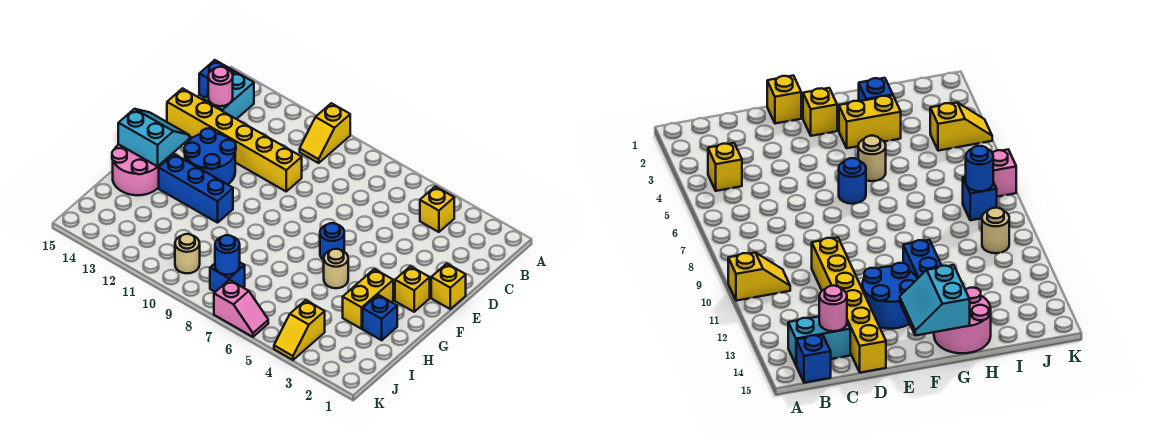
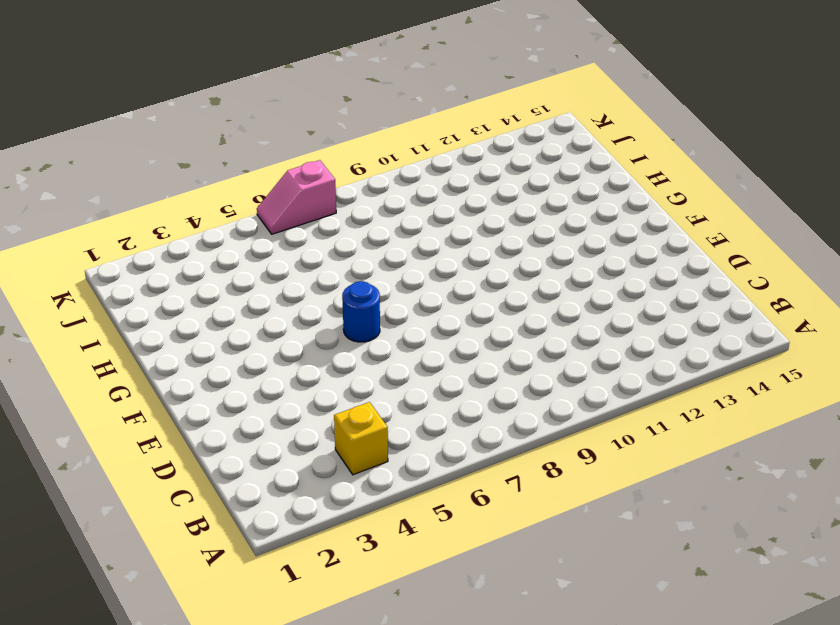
none -> yellow slope A10:B10 level 1 top A
none -> cyan brick B14:C14 level 1
none -> blue brick B15 level 1

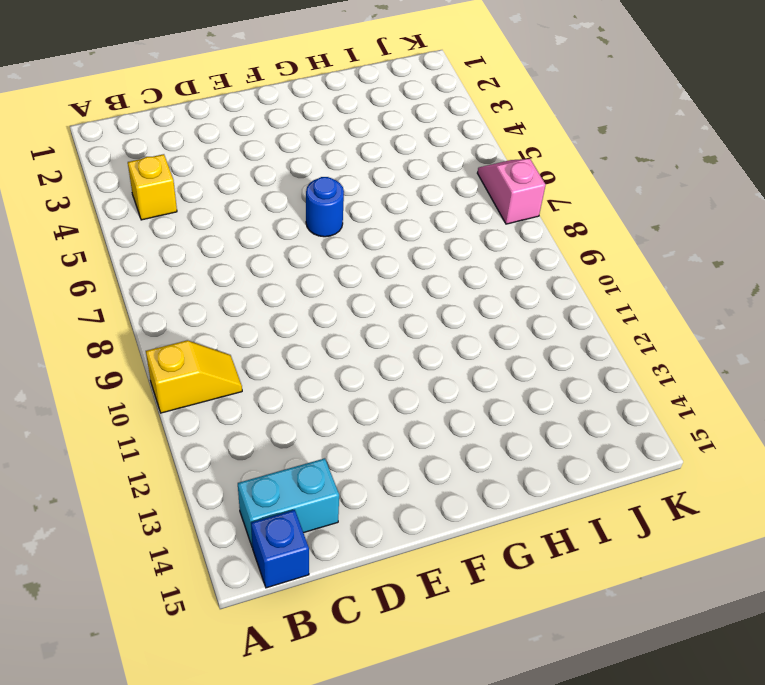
none -> yellow brick D10:D15 level 1
none -> yellow brick E1 level 1
none -> blue round brick E12:F13 level 1

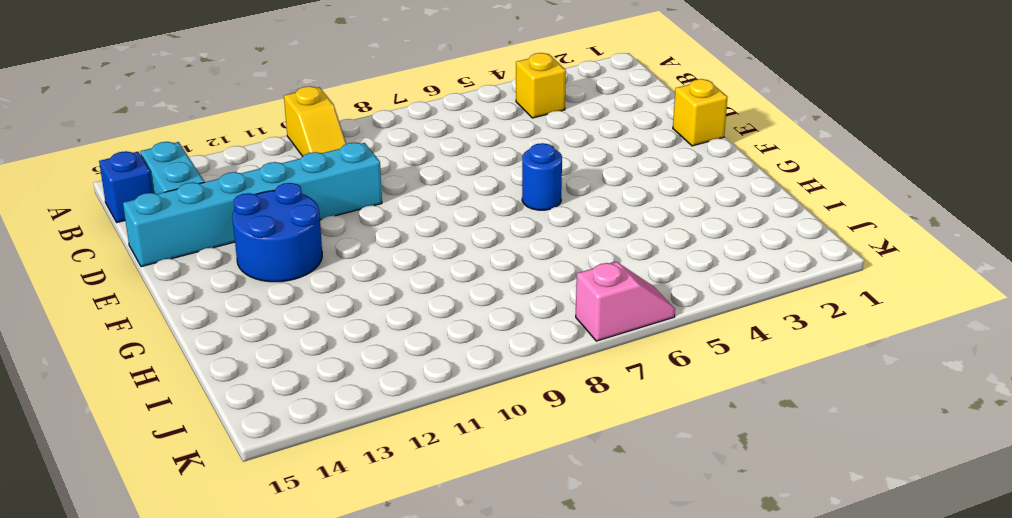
cyan brick D10:D15 level 1 -> yellow brick D10:D15 level 1
none -> yellow brick F2 level 1
none -> yellow brick G3:H3 level 1
none -> tan round brick G5 level 1

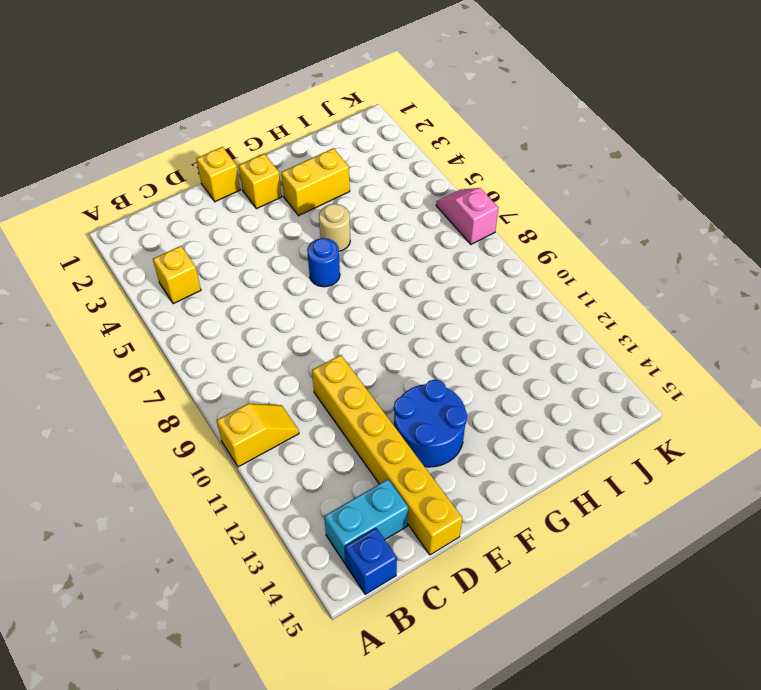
none -> blue brick G11:G13 level 1
none -> pink round brick G14:H15 level 1
none -> blue brick H2 level 1

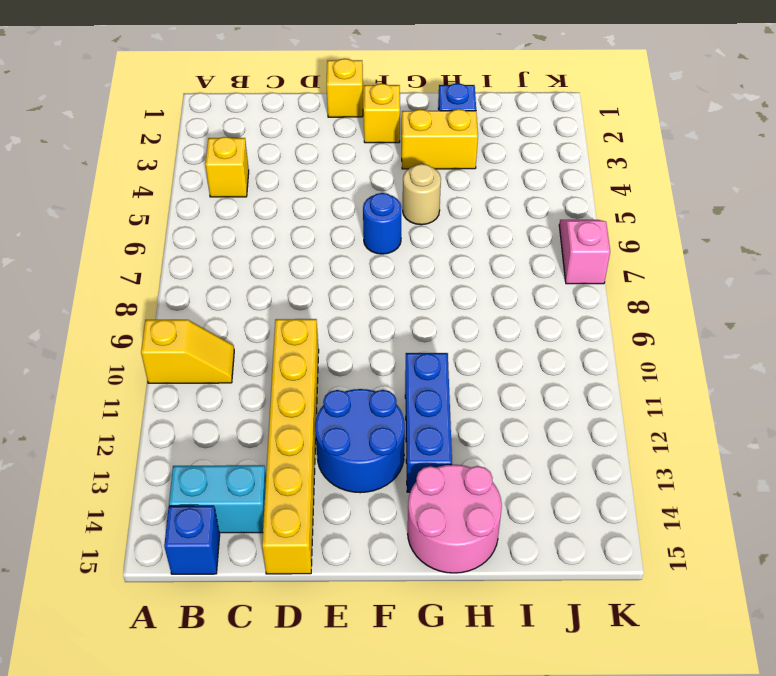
none -> yellow slope J4:K4 level 1 top J
none -> blue brick J8 level 1
none -> tan round brick J10 level 1

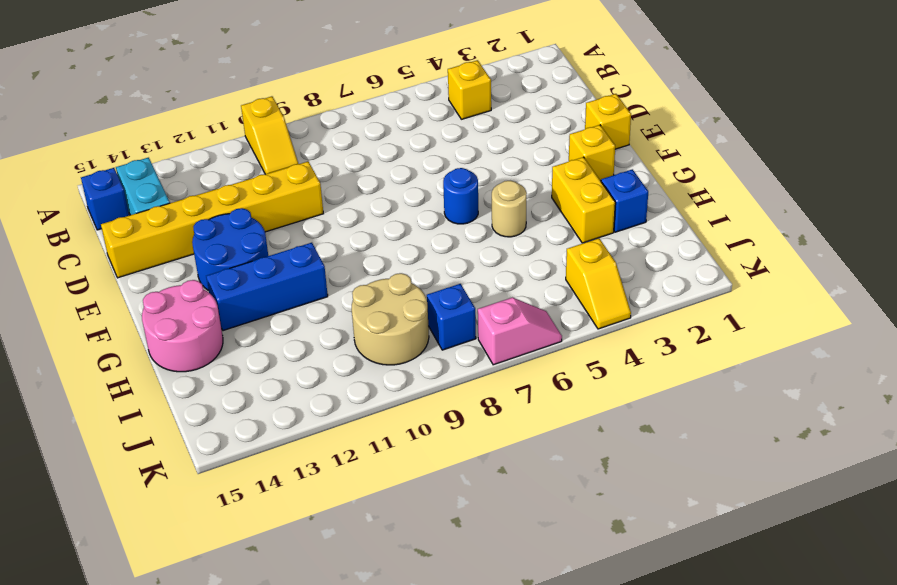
tan round brick I9:J10 level 1 -> tan round brick J10 level 1
none -> pink round brick C14 level 2
none -> cyan slope F14:G15 level 2 top G
none -> blue round brick J8 level 2

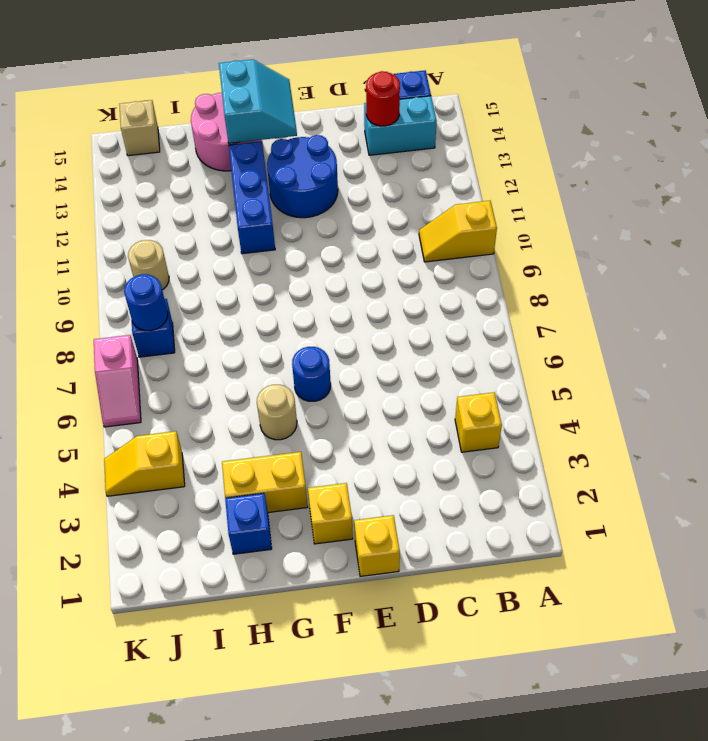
red round brick C14 level 2 -> pink round brick C14 level 2
tan brick J15 level 1 -> none
none -> yellow brick D10:D15 level 1

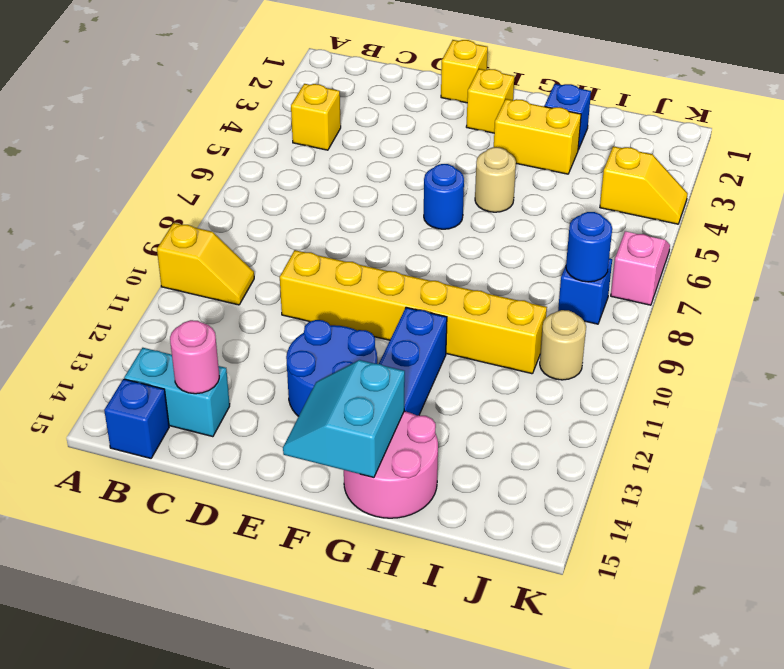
yellow brick D10:I10 level 1 -> yellow brick D10:D15 level 1

